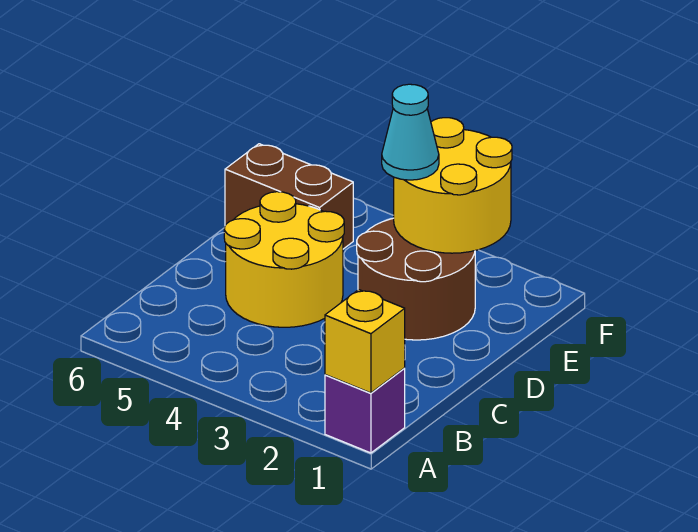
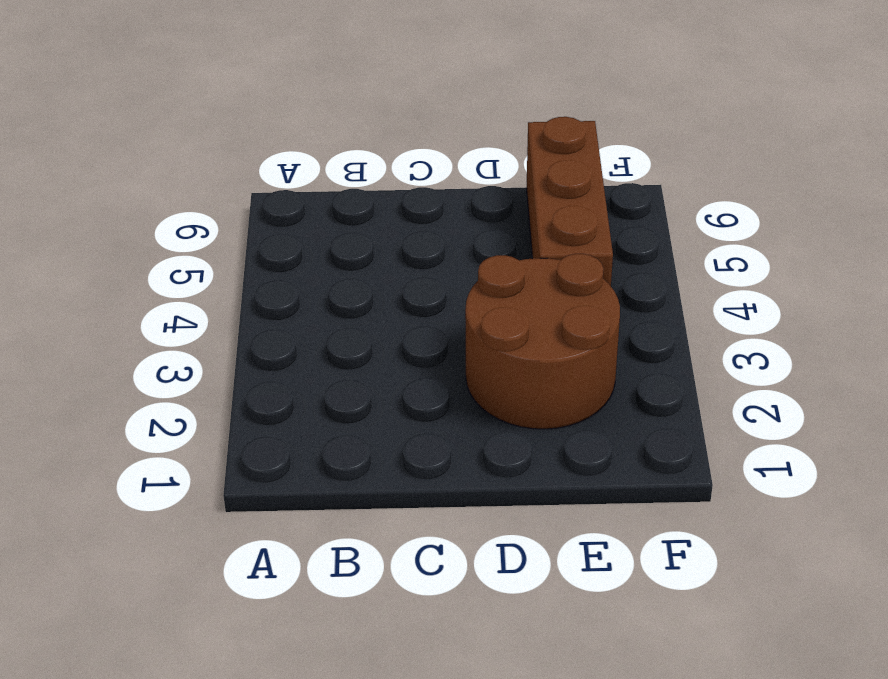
brown brick E4:E6 level 1 -> brown brick E5:E6 level 1
none -> purple brick A1 level 1
none -> yellow round brick C4:D5 level 1

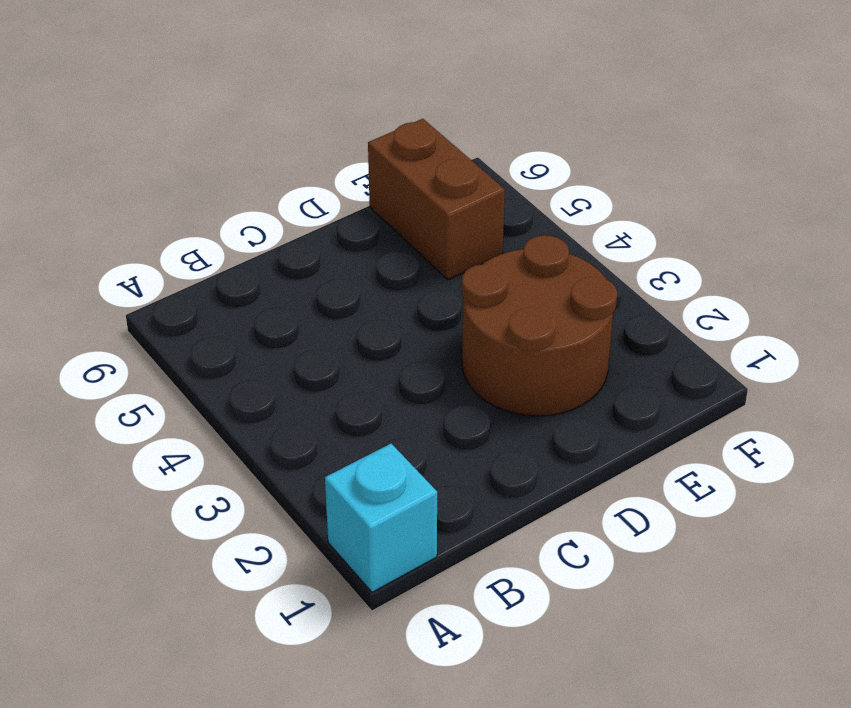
cyan brick A1 level 1 -> purple brick A1 level 1
none -> yellow round brick C4:D5 level 1
none -> yellow brick A1 level 2

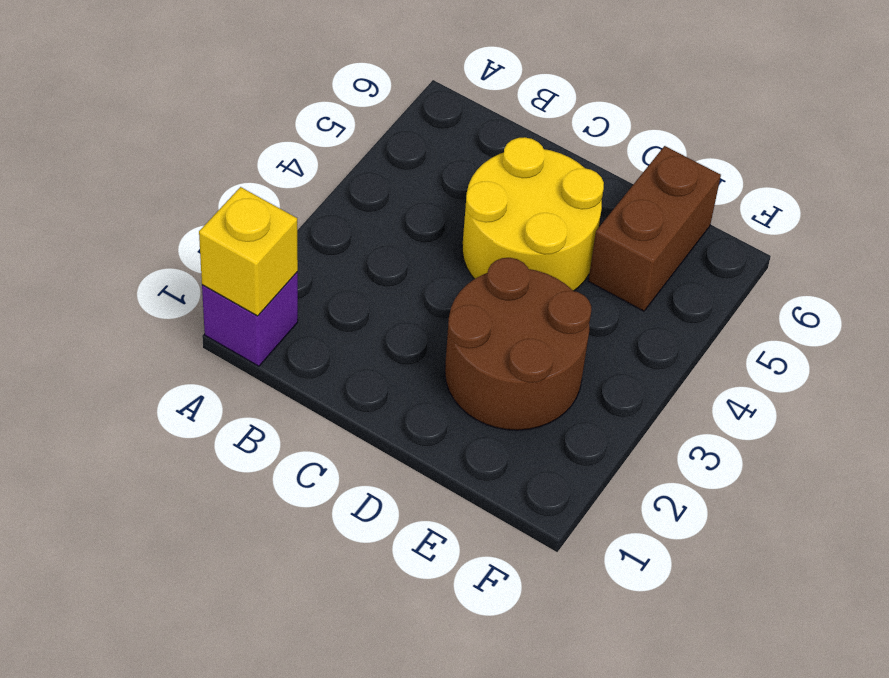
none -> yellow round brick E2:F3 level 2
none -> cyan cone E3 level 3

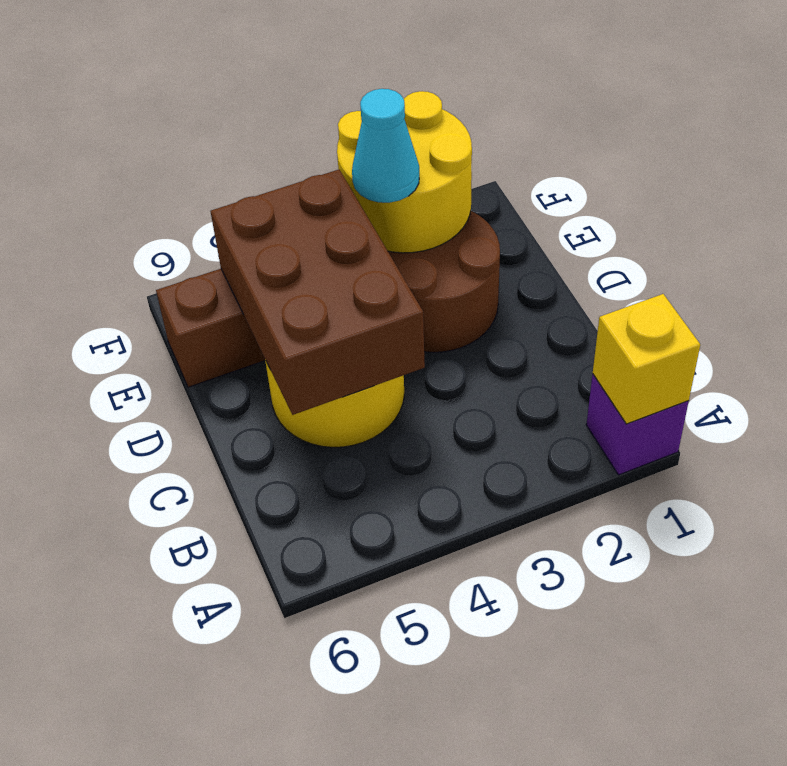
brown brick C4:E5 level 2 -> none

